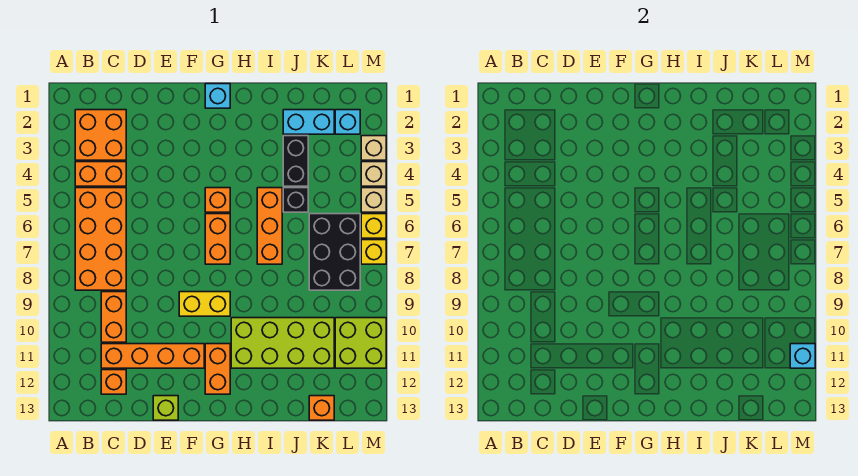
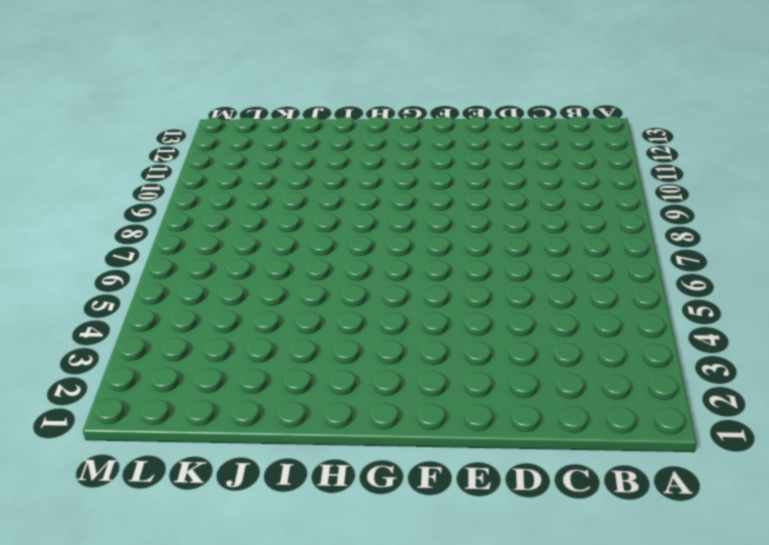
none -> orange brick B2:C3 level 1
none -> orange brick B4:C4 level 1
none -> orange brick B5:C8 level 1

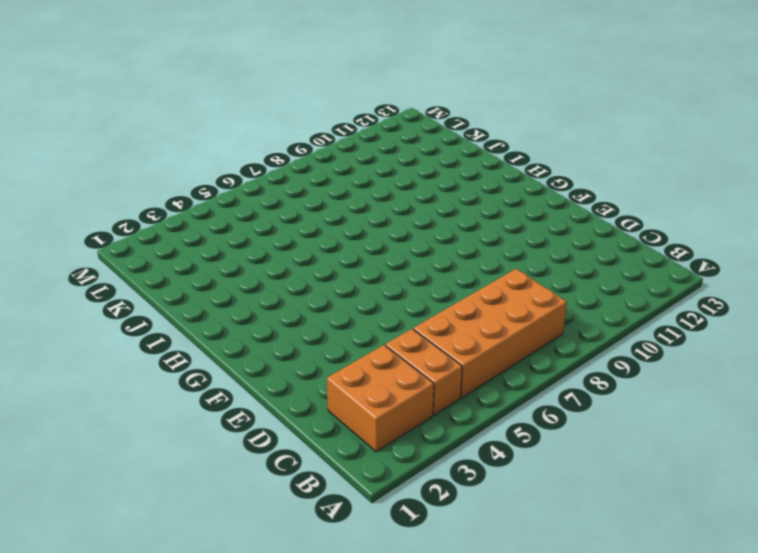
none -> orange brick C9:C10 level 1
none -> orange brick C11:F11 level 1
none -> orange brick C12 level 1

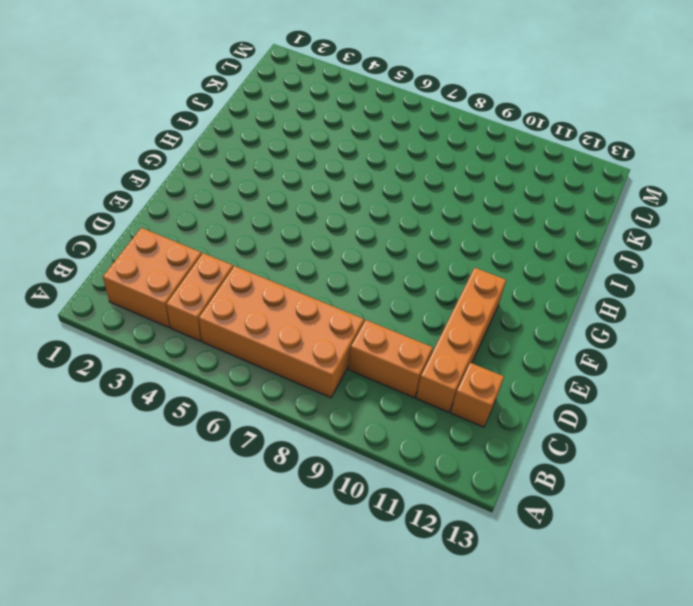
none -> lime brick E13 level 1
none -> yellow brick F9:G9 level 1
none -> cyan brick G1 level 1

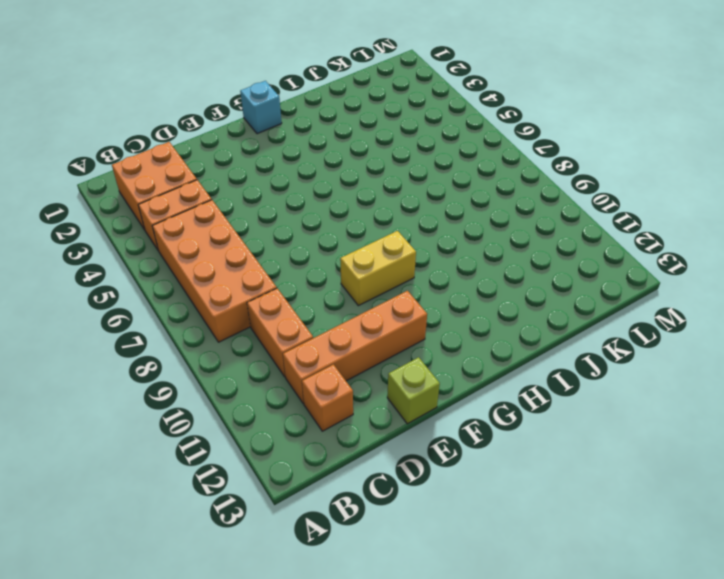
none -> orange brick G5 level 1
none -> orange brick G6:G7 level 1
none -> orange brick G11:G12 level 1

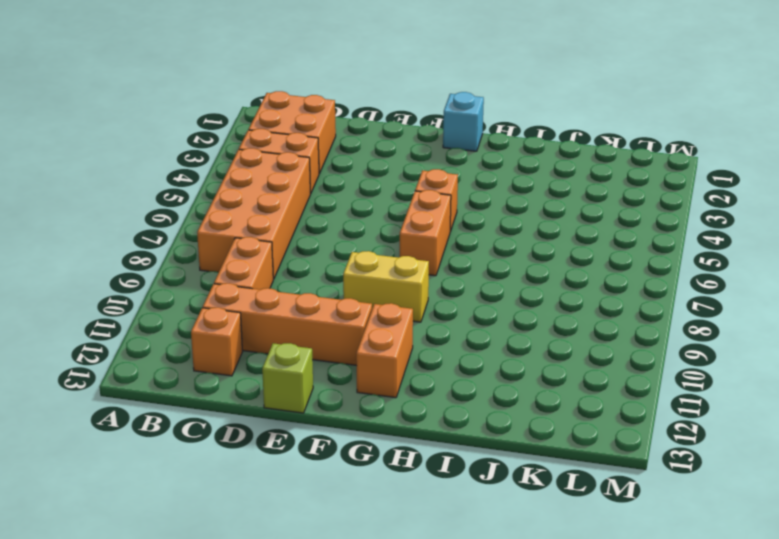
none -> lime brick H10:K11 level 1
none -> orange brick I5:I7 level 1
none -> cyan brick J2:K2 level 1

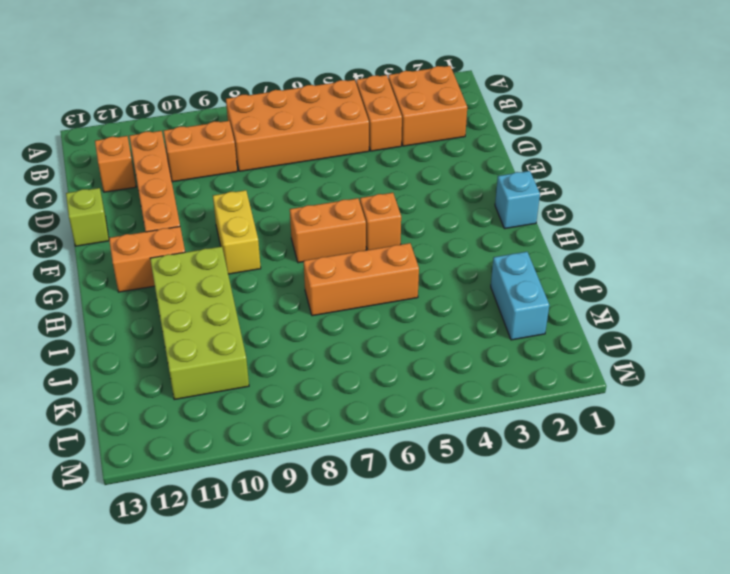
none -> black brick J3:J4 level 1
none -> black brick J5 level 1
none -> black brick K6:L8 level 1

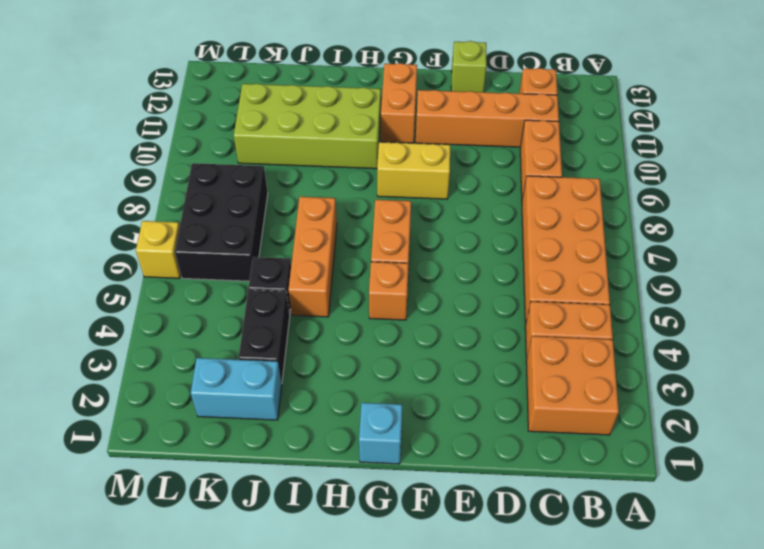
none -> orange brick K13 level 1
none -> cyan brick L2 level 1
none -> lime brick L10:M11 level 1

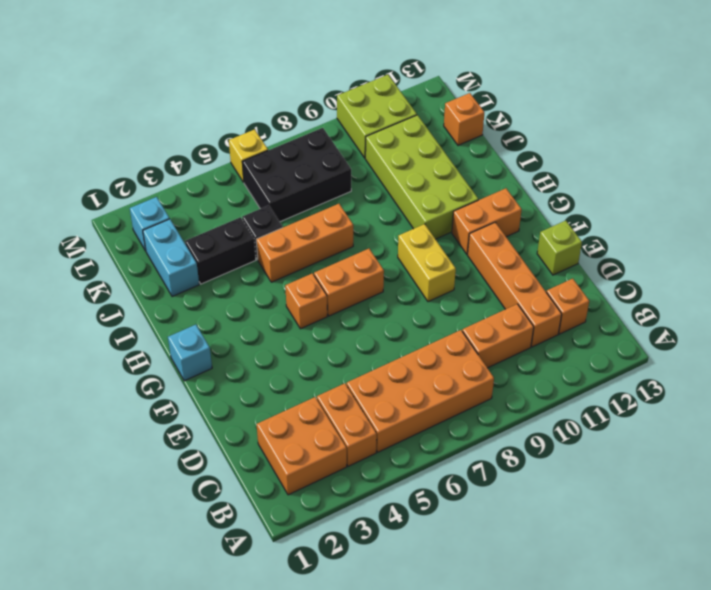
none -> tan brick M3 level 1
none -> tan brick M4 level 1
none -> tan brick M5 level 1

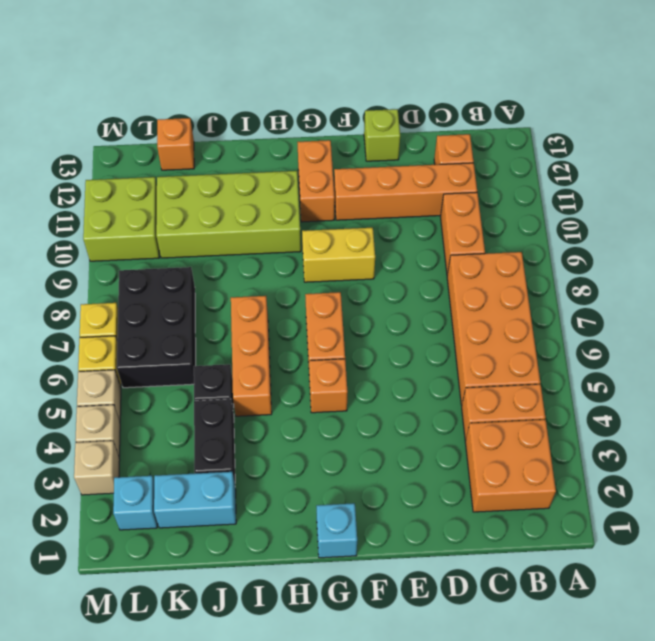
none -> cyan brick M11 level 2

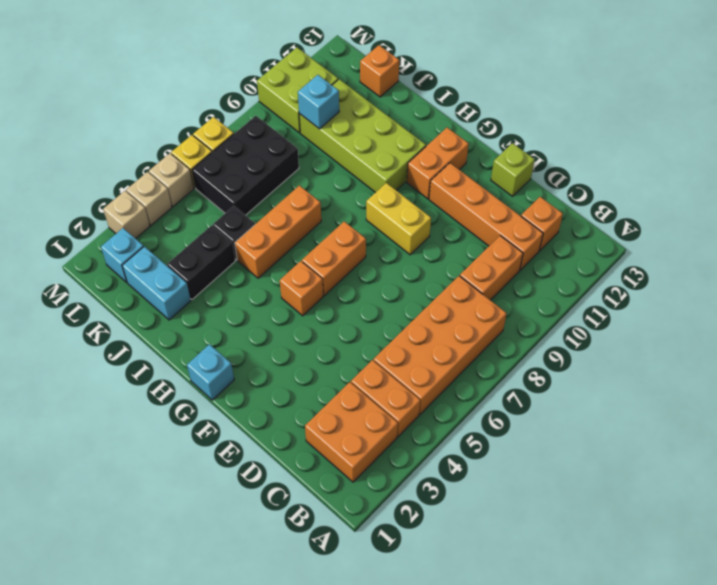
cyan brick K10 level 2 -> cyan brick M11 level 2

